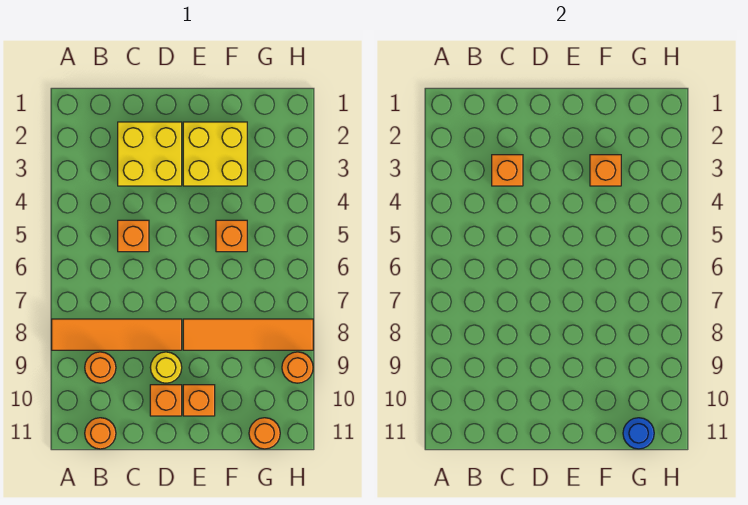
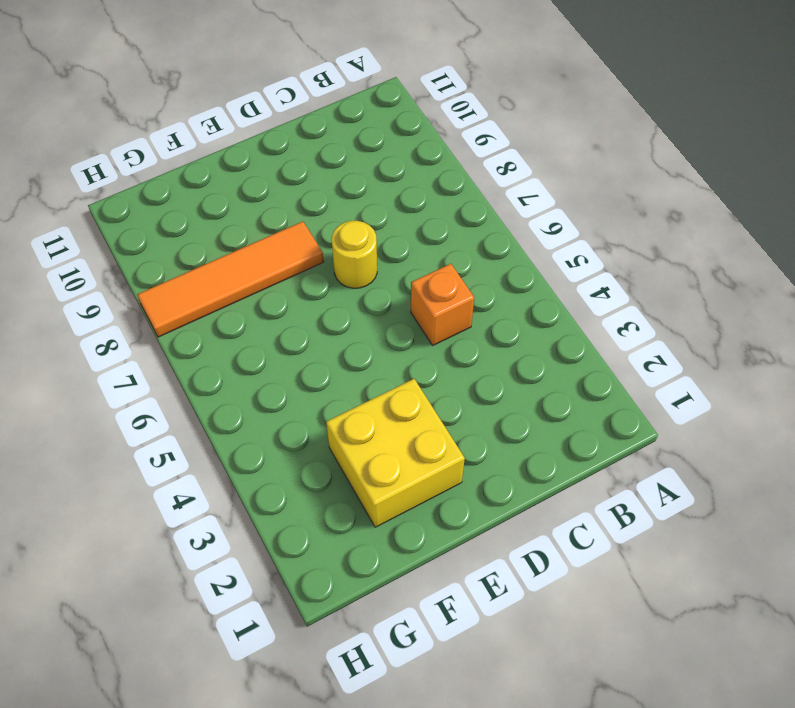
yellow round brick D7 level 1 -> yellow round brick D9 level 1
none -> orange tile A8:D8 level 1
none -> orange round brick B9 level 1
none -> orange round brick B11 level 1

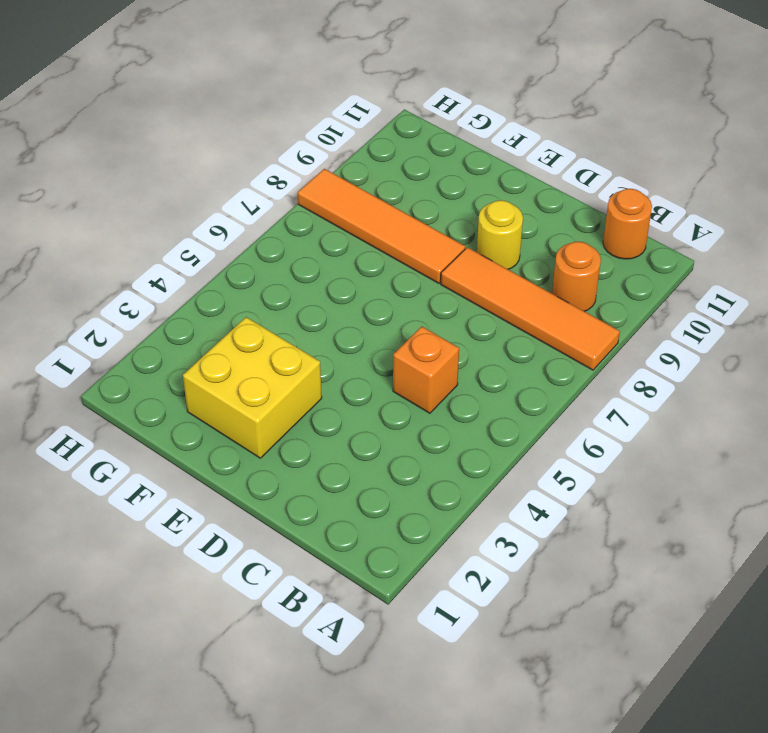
none -> yellow brick C2:D3 level 1
none -> orange brick D10 level 1
none -> orange brick E10 level 1

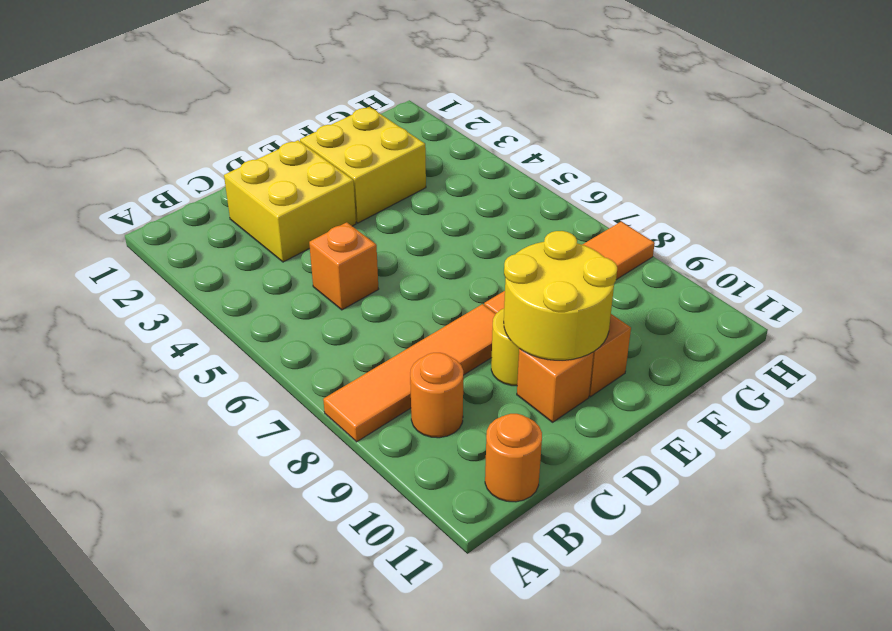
yellow round brick D9:E10 level 2 -> none
none -> orange brick F5 level 1
none -> orange round brick G11 level 1
none -> orange round brick H9 level 1

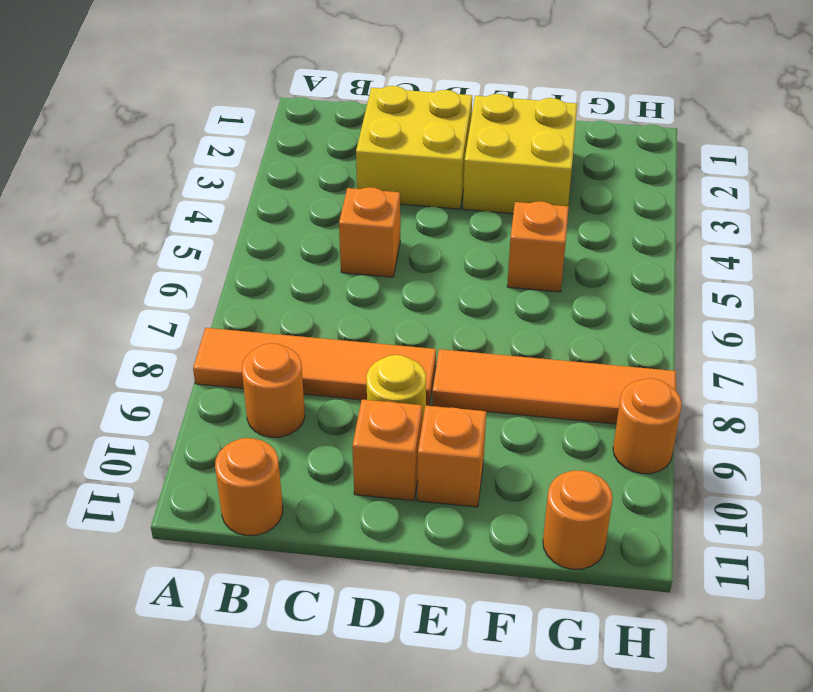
none -> orange brick C3 level 2
none -> orange brick F3 level 2
none -> blue round brick G11 level 2

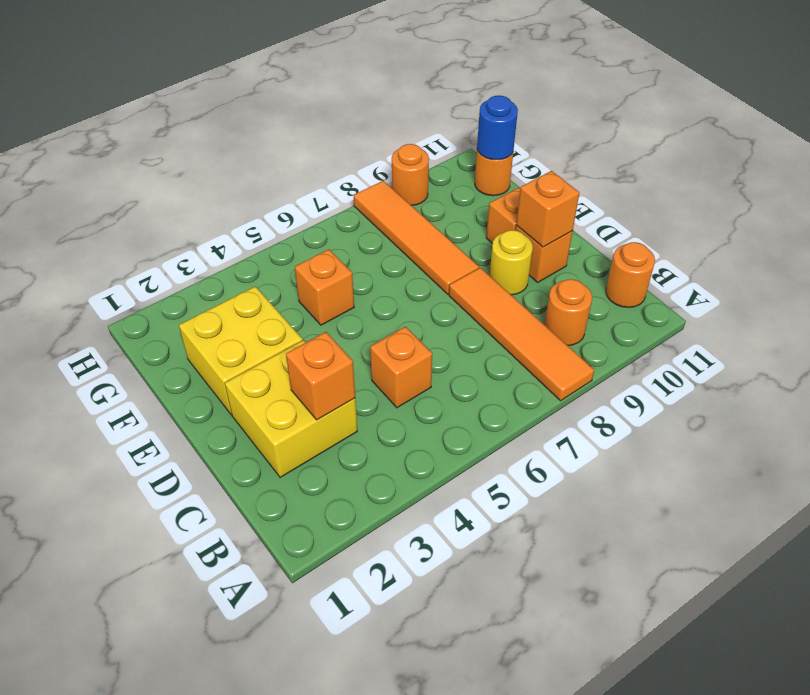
orange brick D10 level 2 -> orange brick F3 level 2

